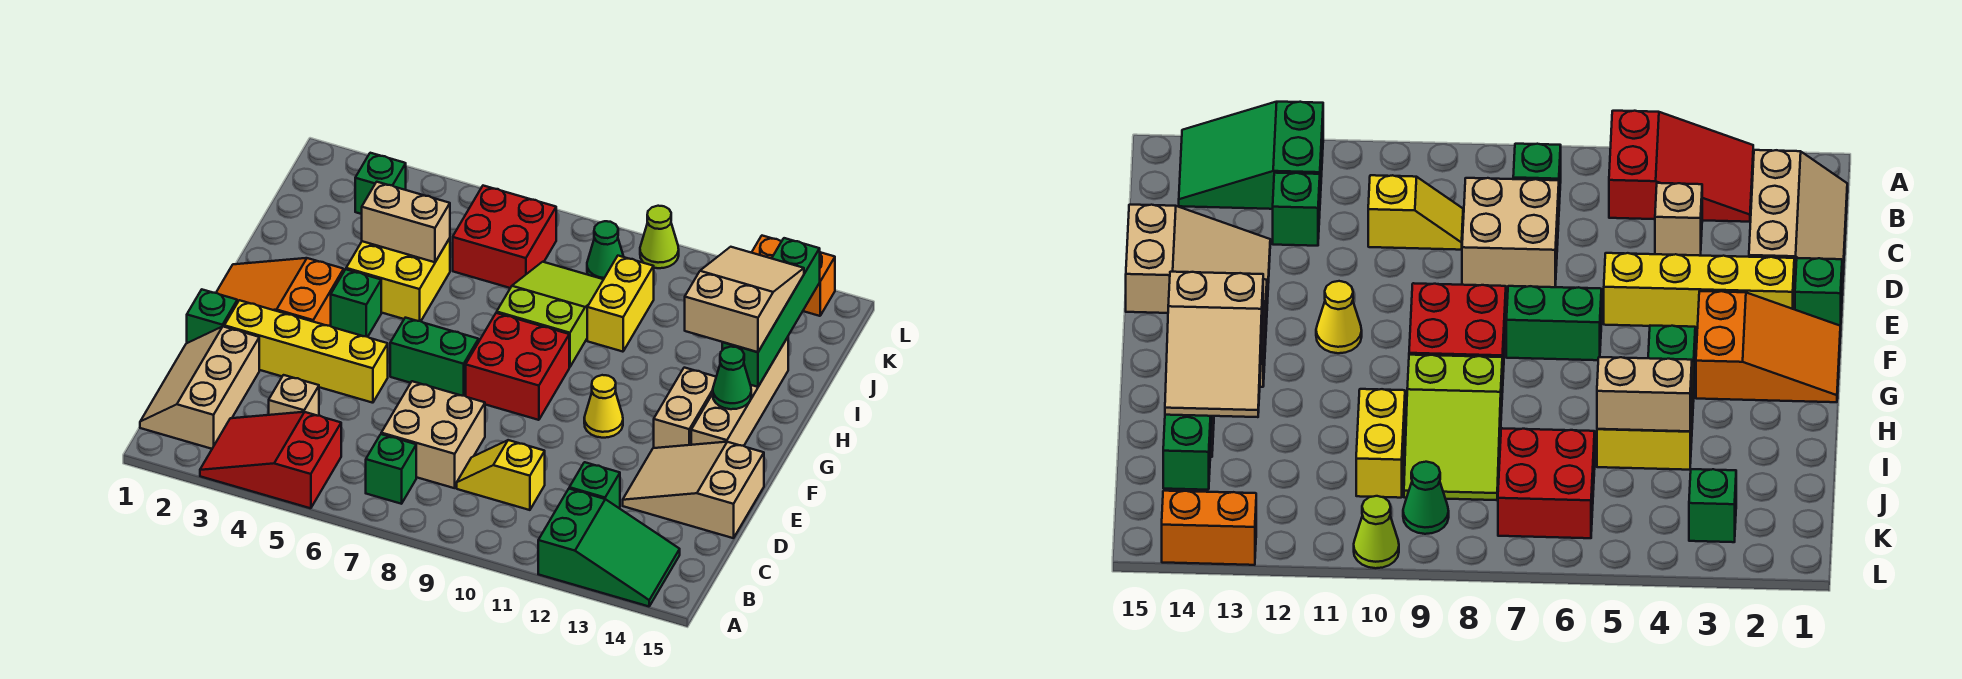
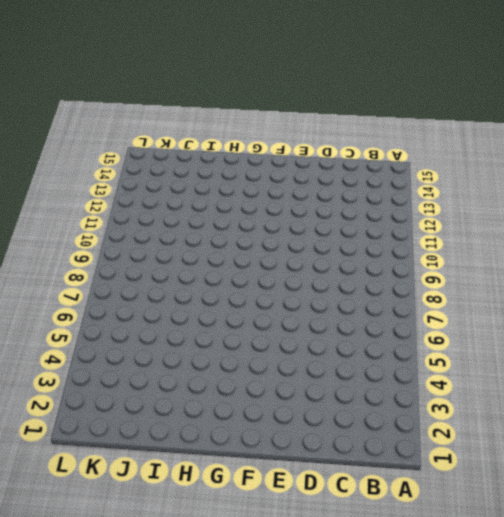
none -> red slope A3:B5 level 1 top 5
none -> green slope A12:B14 level 1 top 12
none -> tan slope B1:D2 level 1 top 2
none -> green brick B7 level 1

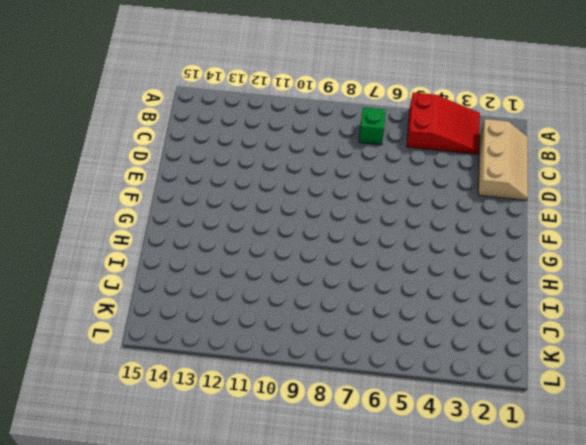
none -> green slope A12:B14 level 1 top 12
none -> tan brick C4 level 1
none -> tan brick C7:D8 level 1
none -> yellow slope C9:C10 level 1 top 10

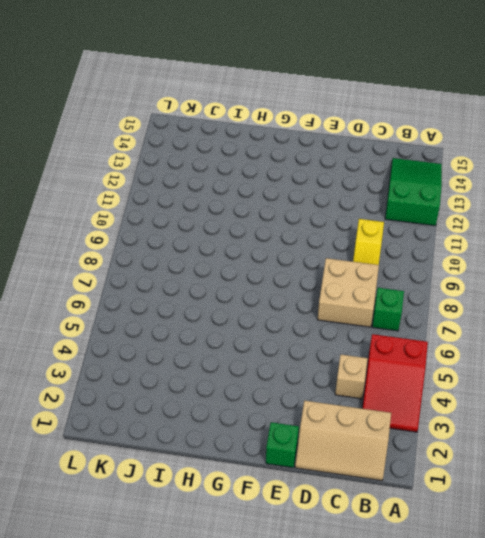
none -> green brick C12 level 1
none -> tan slope D13:E15 level 1 top 15
none -> yellow brick E2:E5 level 1
none -> orange slope F1:G3 level 1 top 3

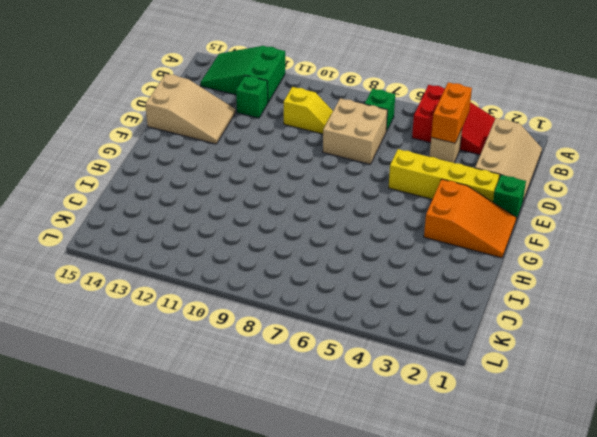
orange brick B4:C4 level 2 -> orange brick L13:L14 level 1
none -> green brick F6:F7 level 1
none -> red brick F8:G9 level 1
none -> yellow cone F11 level 1
none -> tan brick F13:G13 level 1

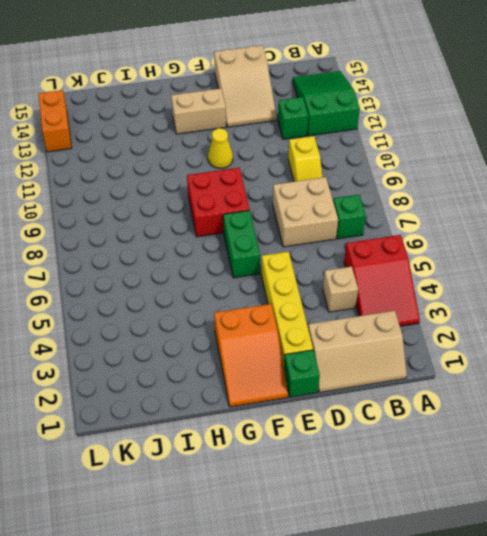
none -> tan brick F14:I14 level 1
none -> green brick G4 level 1
none -> yellow brick H4:I5 level 1
none -> lime slope H8:J9 level 1 top H

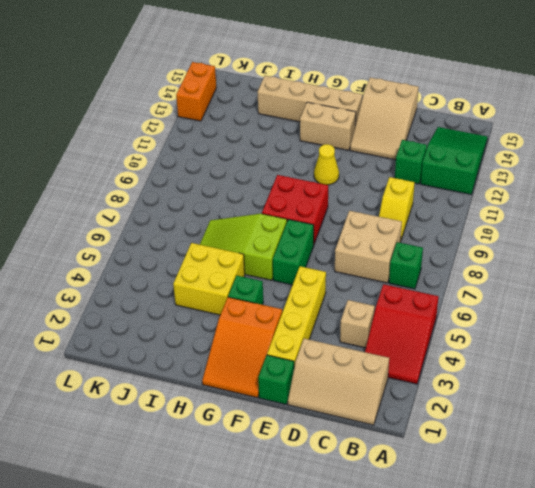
lime slope G6:I7 level 1 top G -> lime slope H8:J9 level 1 top H
none -> yellow brick I10:J10 level 1
none -> red brick J6:K7 level 1
none -> green brick K3 level 1
none -> green cone K9 level 1

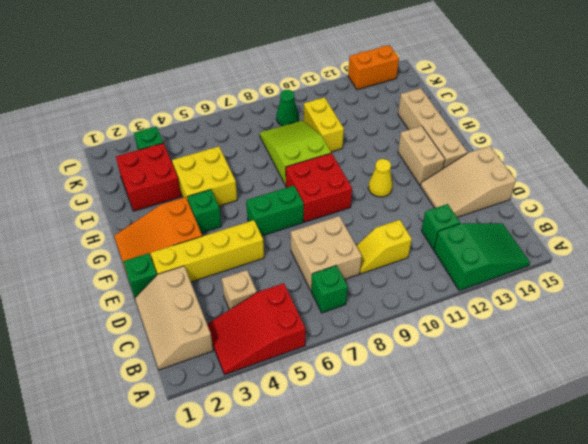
red brick I2:J3 level 1 -> red brick J6:K7 level 1
none -> lime cone L10 level 1
none -> green cone G14 level 2
none -> green brick H14:K14 level 2
none -> tan brick I4:I5 level 2

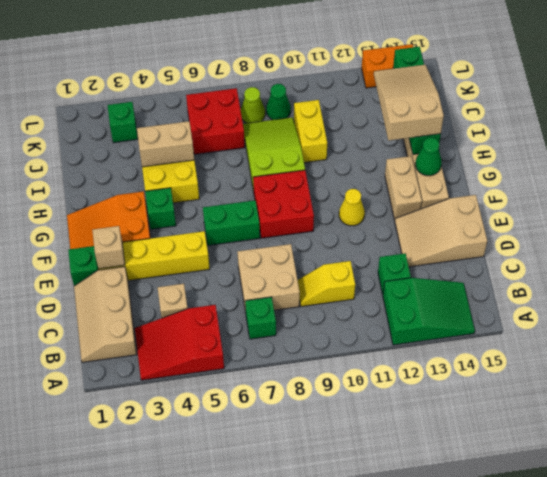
tan brick E2 level 2 -> none
lime cone K8 level 1 -> lime cone L10 level 1

